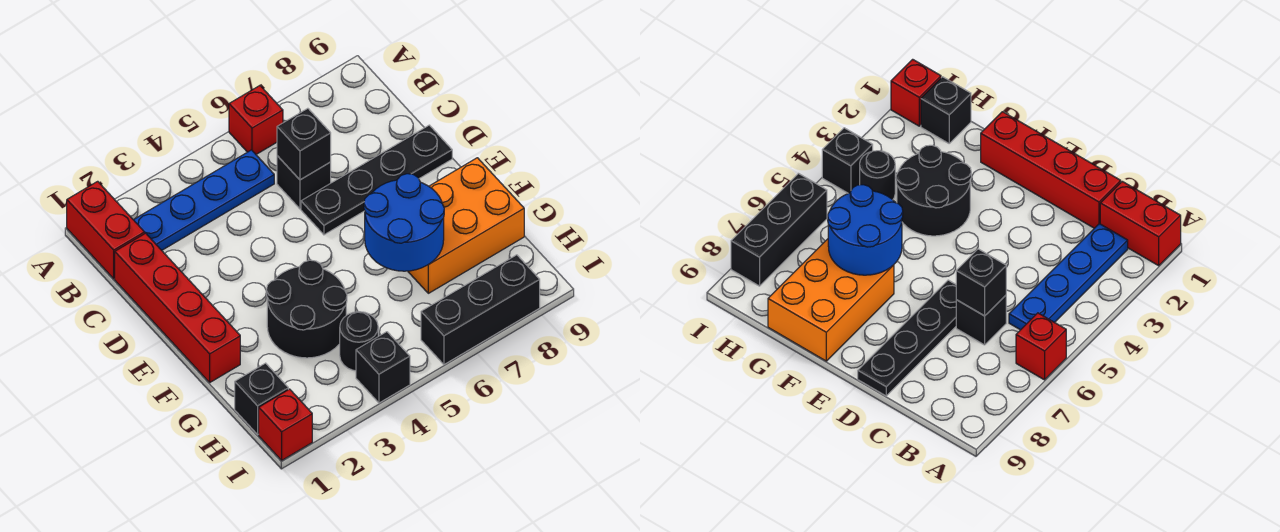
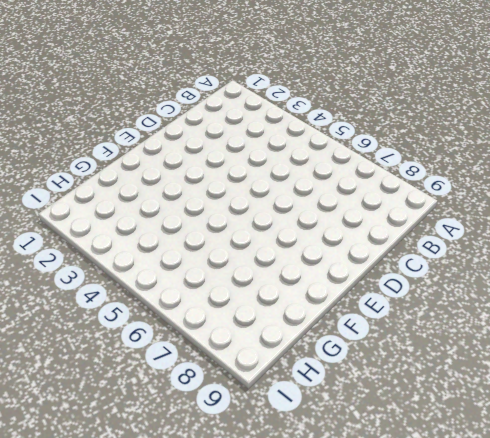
none -> red brick A1:B1 level 1
none -> red brick A6 level 1
none -> blue plate B2:B5 level 1

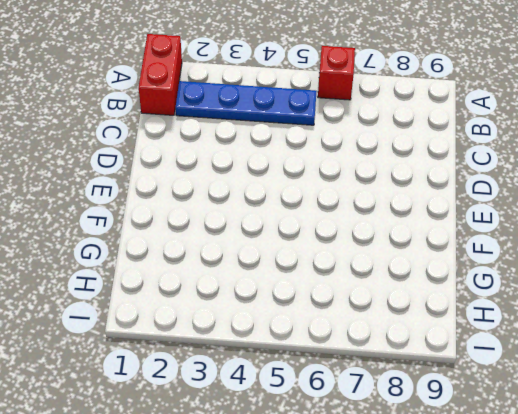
none -> red brick C1:F1 level 1
none -> black brick C6 level 1
none -> black plate D6:D9 level 1

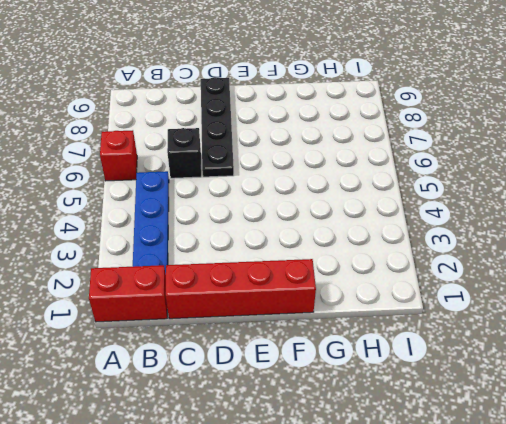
none -> black round brick F3:G4 level 1
none -> orange brick F7:G9 level 1
none -> black brick H1 level 1

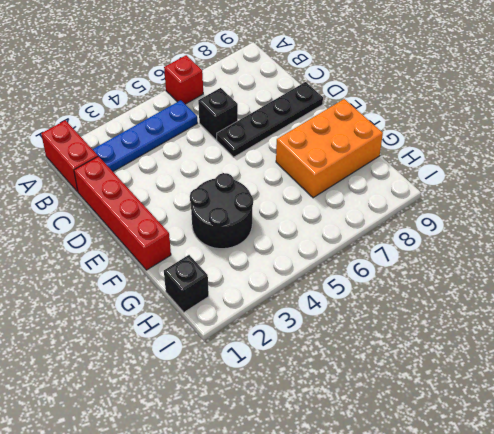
none -> black round brick H4 level 1
none -> red brick I1 level 1
none -> black brick I4 level 1

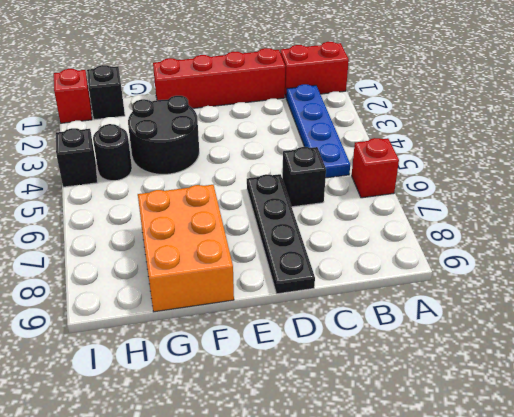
none -> black brick I6:I8 level 1
none -> black brick C6 level 2
none -> blue round brick F6:G7 level 2

